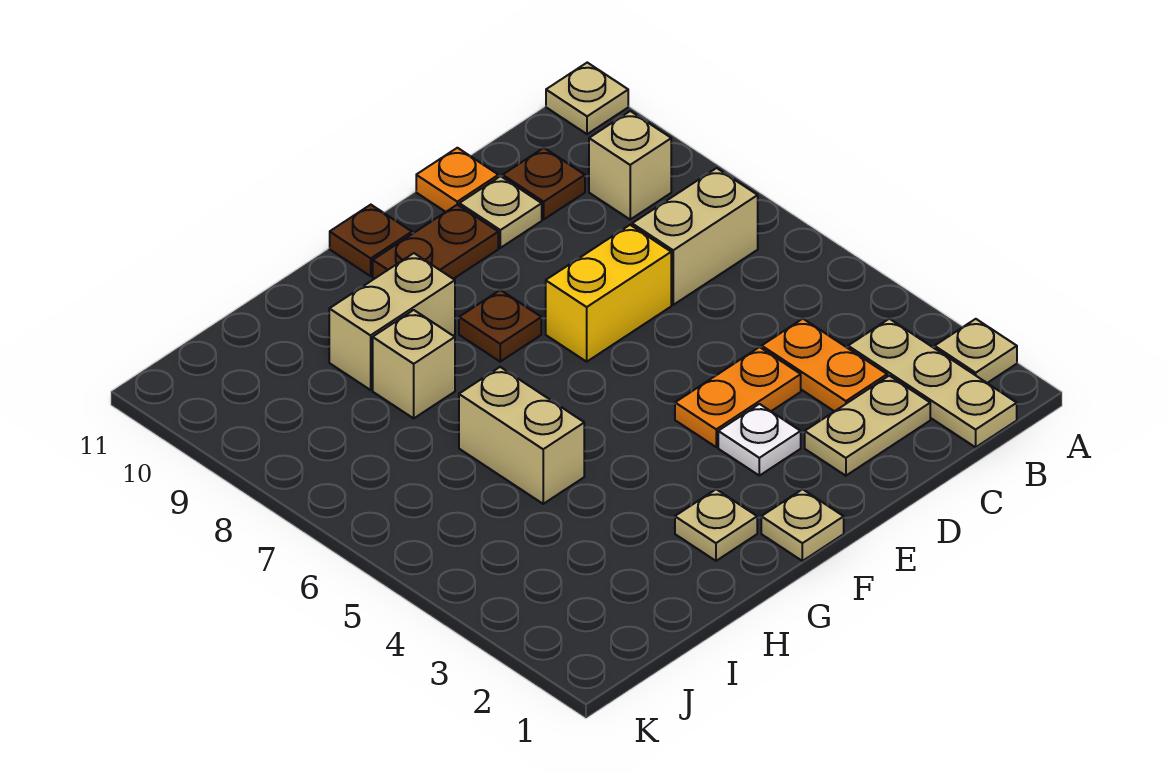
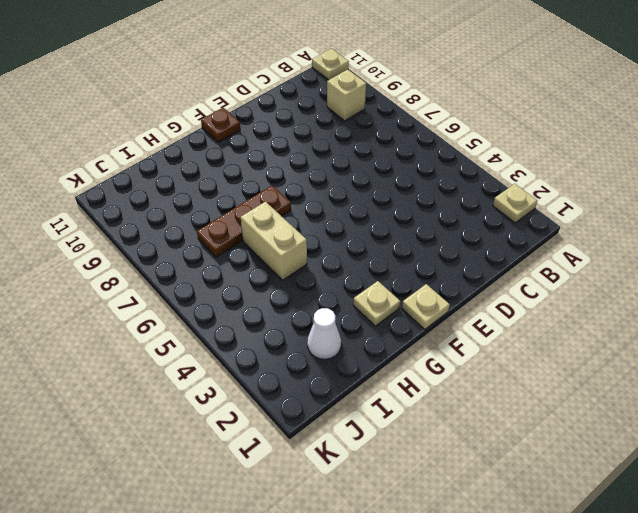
brown plate G7:I7 level 1 -> none
white cone I2 level 1 -> none
none -> tan plate B1:B3 level 1
none -> tan brick B7:C7 level 1
none -> tan plate C2:D2 level 1

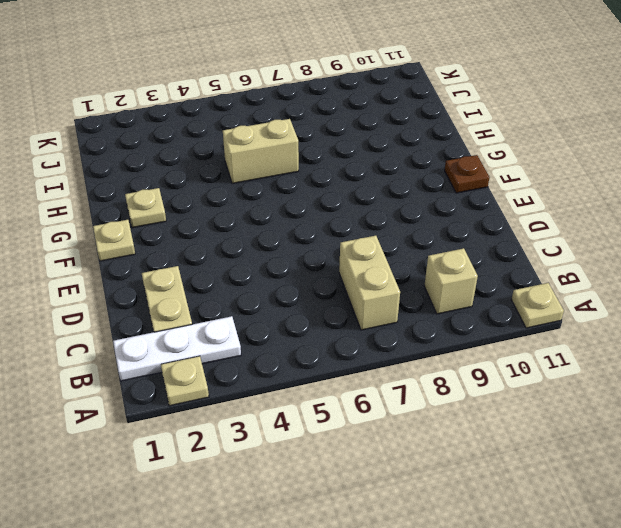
white plate B1:B3 level 1 -> tan plate B1:B3 level 1
none -> orange plate C3:C4 level 1
none -> brown plate C10 level 1
none -> orange plate D4:E4 level 1

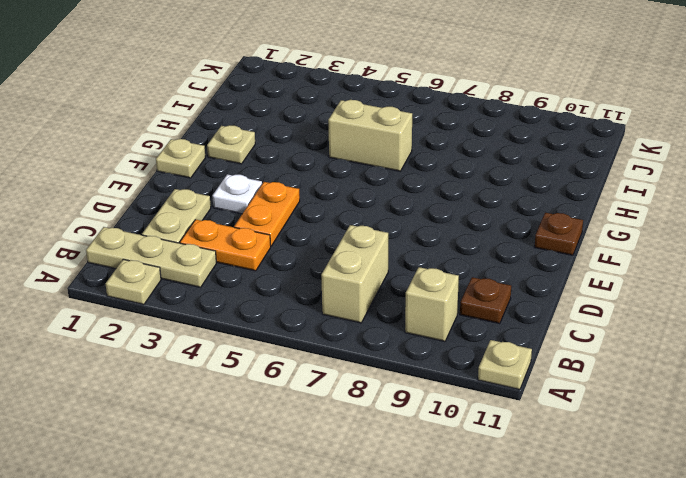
none -> yellow brick D7:E7 level 1
none -> tan plate D10 level 1
none -> orange plate D11 level 1

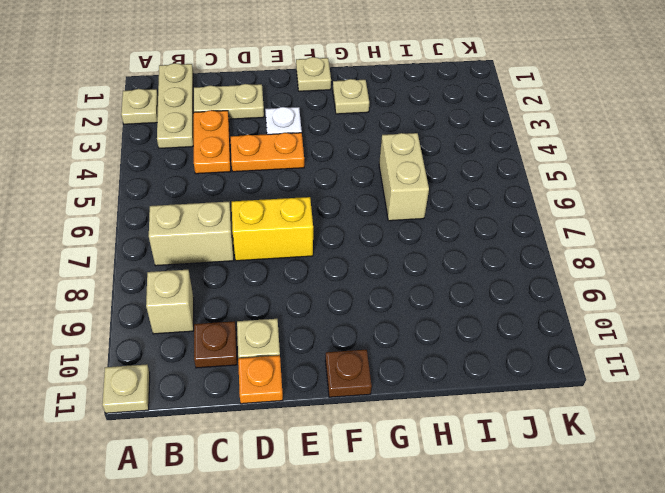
none -> brown plate E10:F10 level 1
none -> brown plate F8 level 1
none -> tan brick G9:H9 level 1

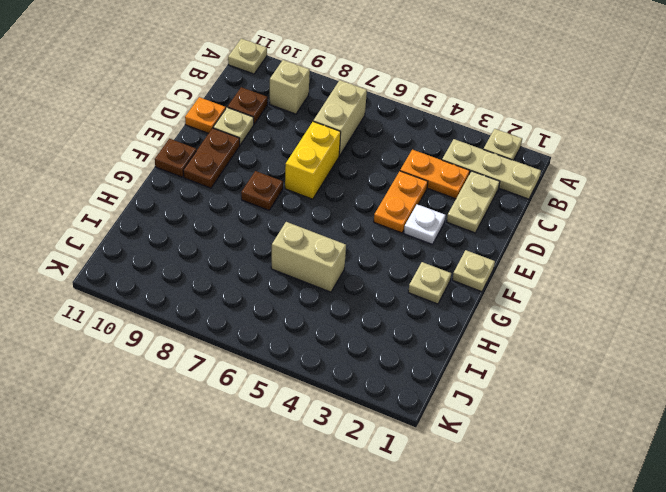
none -> tan brick G9:H9 level 1
none -> tan brick H8 level 1

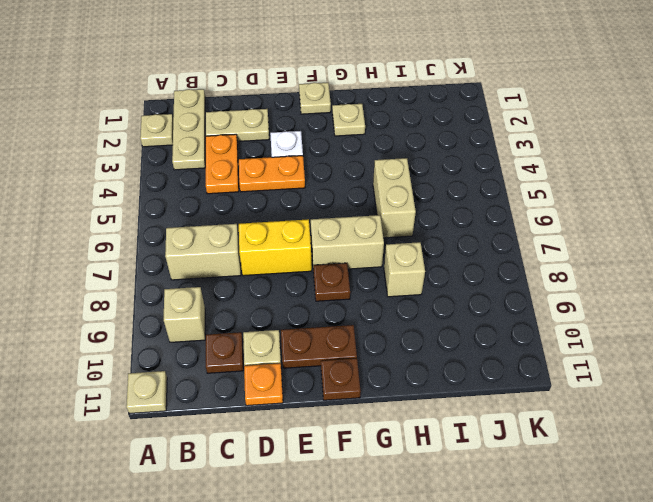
tan brick F7:G7 level 1 -> tan brick G9:H9 level 1

